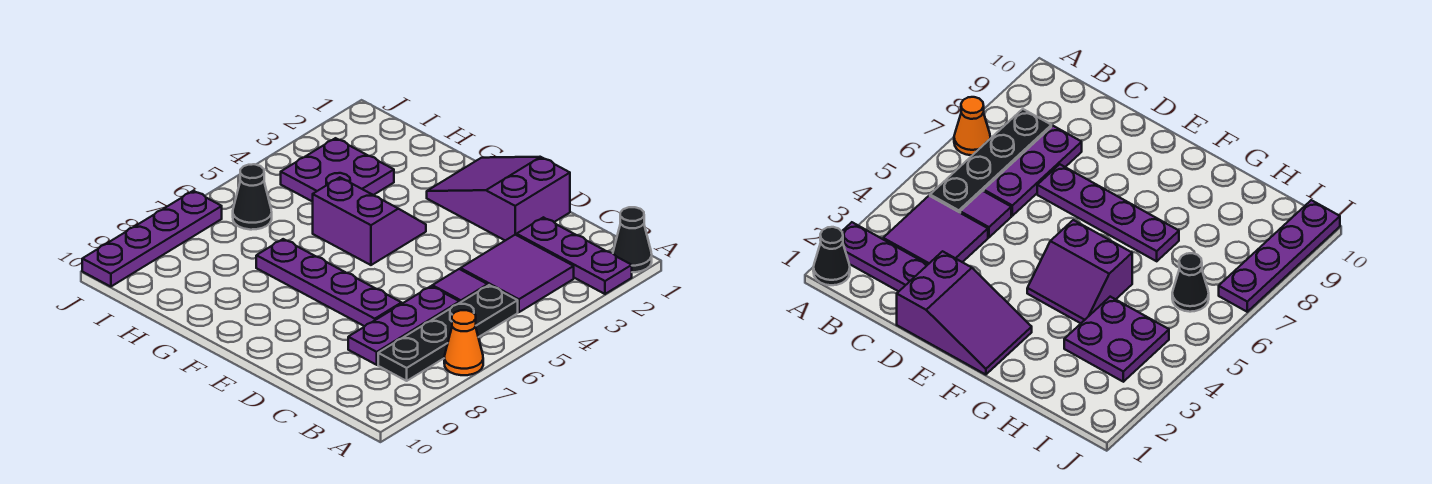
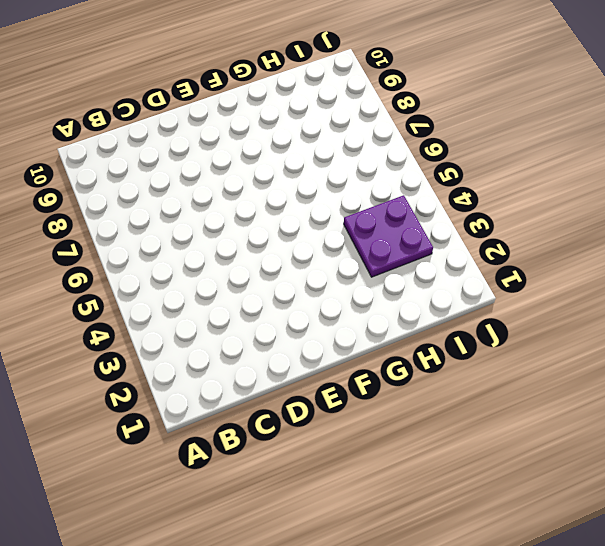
none -> black cone A1 level 1
none -> purple plate A2:C2 level 1
none -> orange cone A7 level 1

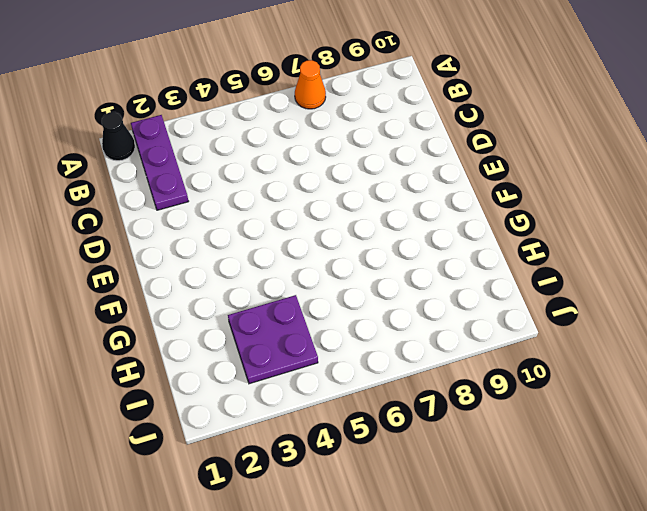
none -> purple tile B3:C4 level 1
none -> black plate B5:B8 level 1
none -> purple tile C5 level 1

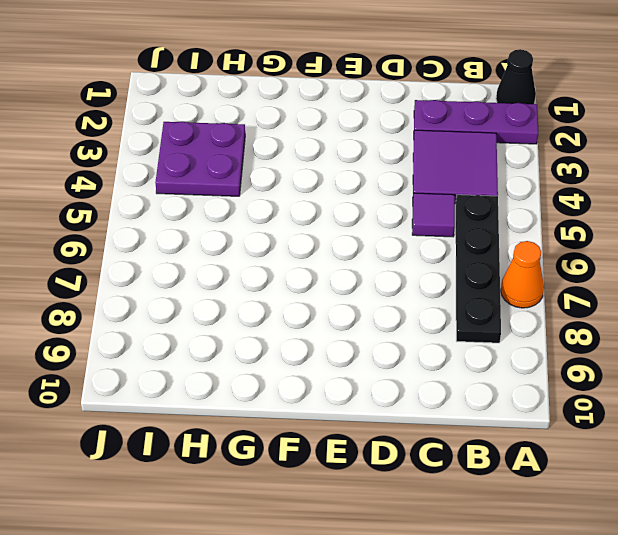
none -> purple plate C6:C8 level 1
none -> purple slope D1:F2 level 1 top D
none -> purple plate D7:G7 level 1

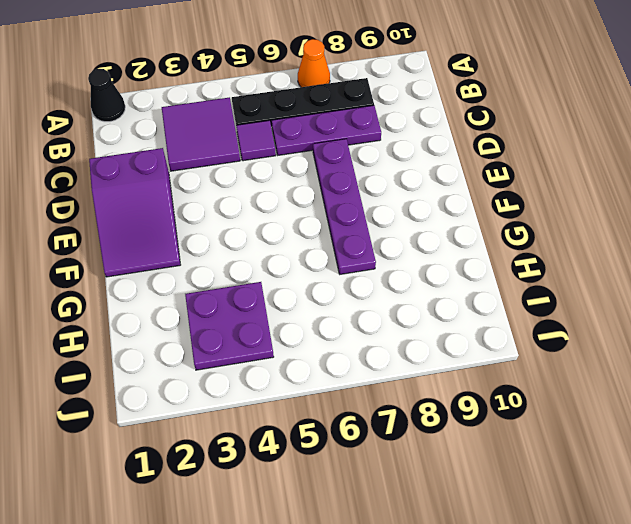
none -> purple plate A2:C2 level 1
none -> purple slope F4:G5 level 1 top 5
none -> black cone I6 level 1

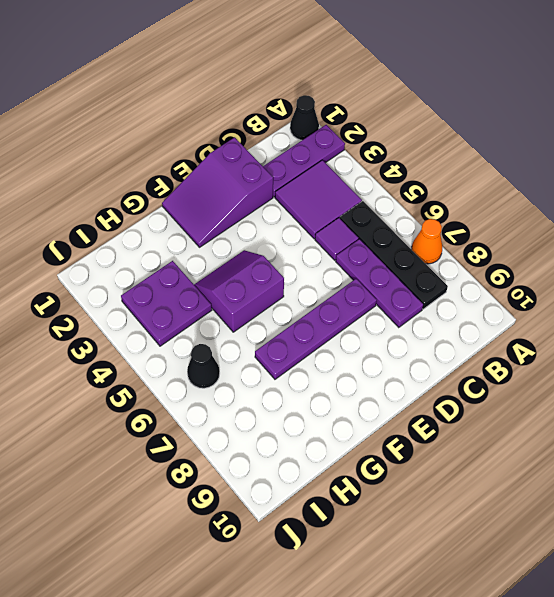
none -> purple plate J7:J10 level 1

